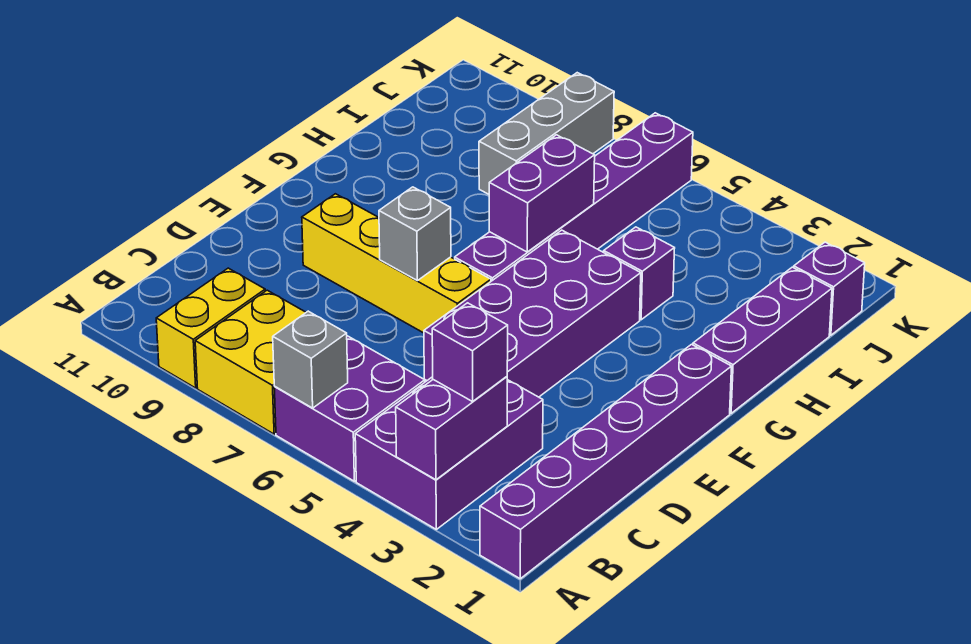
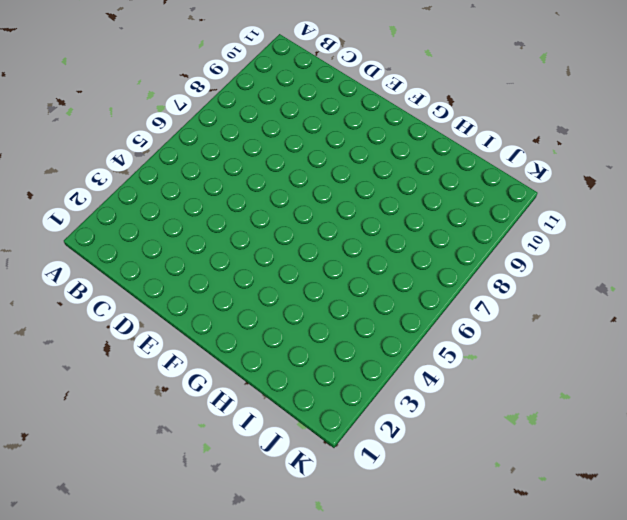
none -> purple brick A1:F1 level 1
none -> purple brick A3:C4 level 1
none -> purple brick A5:B6 level 1

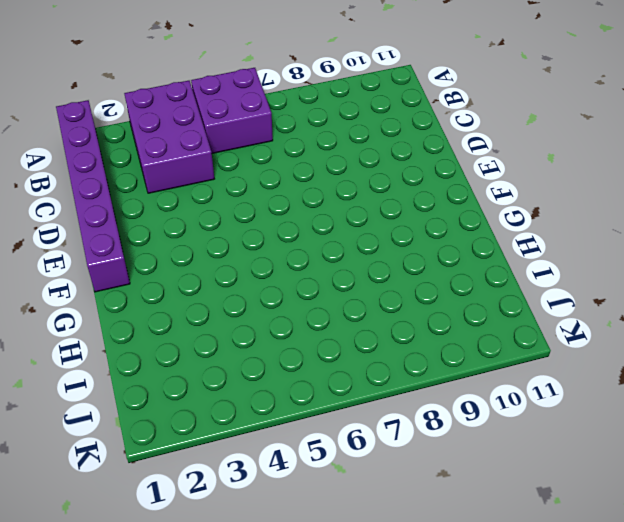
none -> yellow brick A7:B8 level 1
none -> yellow brick A9:B9 level 1
none -> purple brick D4:G5 level 1

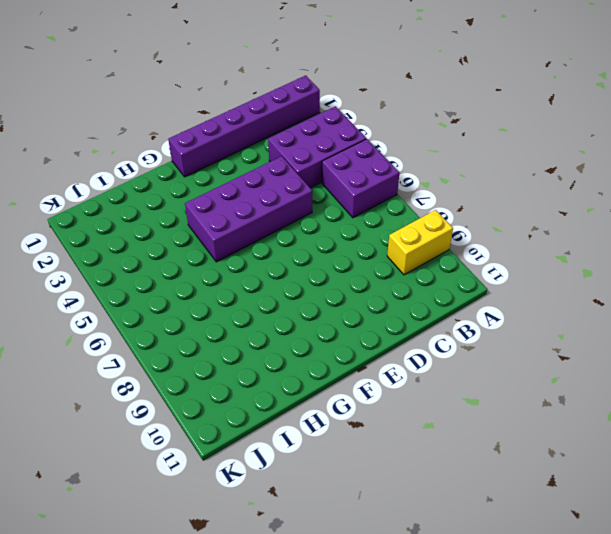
none -> yellow brick A7:B8 level 1
none -> yellow brick E6:E9 level 1
none -> purple brick F6:K6 level 1

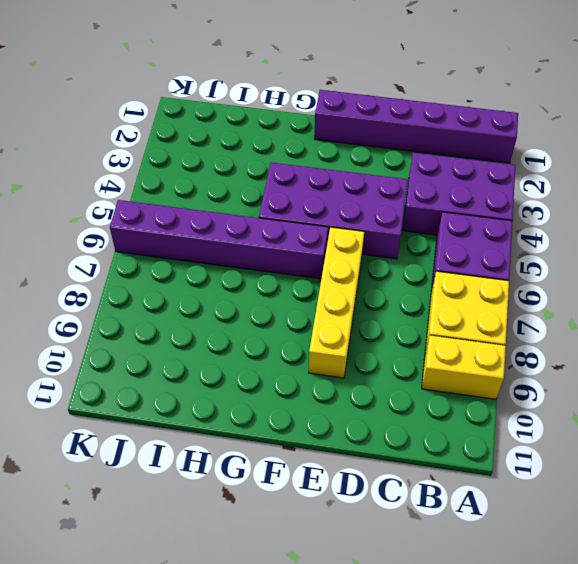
none -> purple brick G1:I1 level 1
none -> purple brick H4 level 1
none -> grey brick I8:K8 level 1

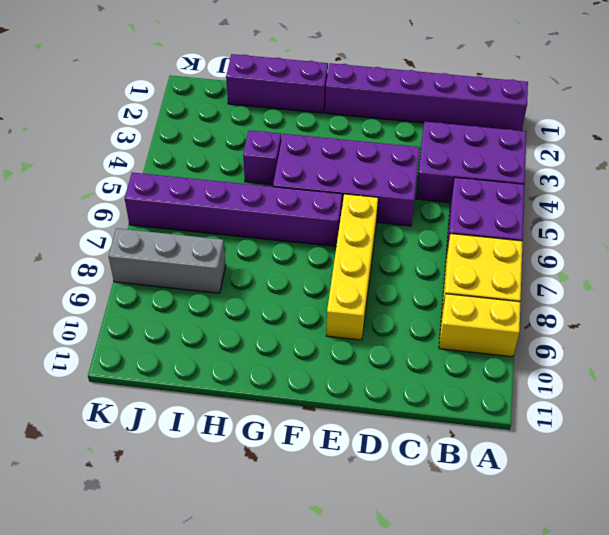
none -> purple brick J1 level 1
none -> purple brick A3:B3 level 2
none -> grey brick A6 level 2

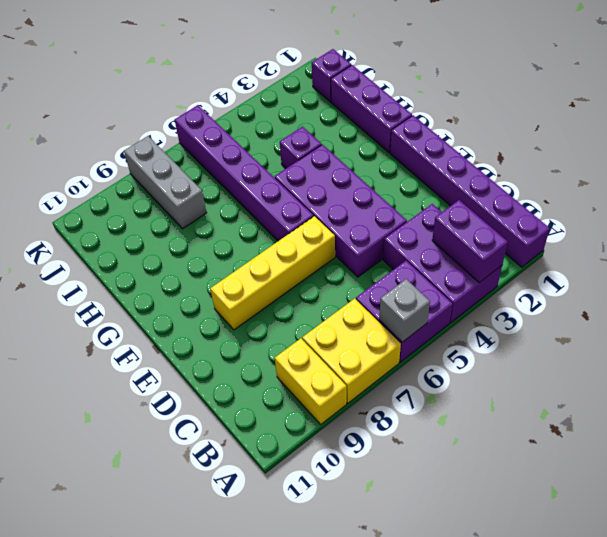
none -> grey brick E7 level 2
none -> purple brick G6:H6 level 2
none -> purple brick B3 level 3

